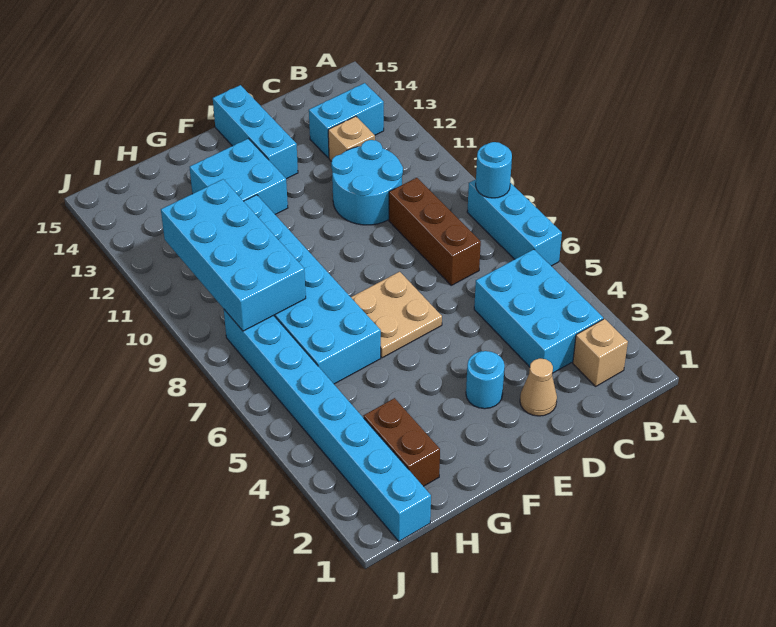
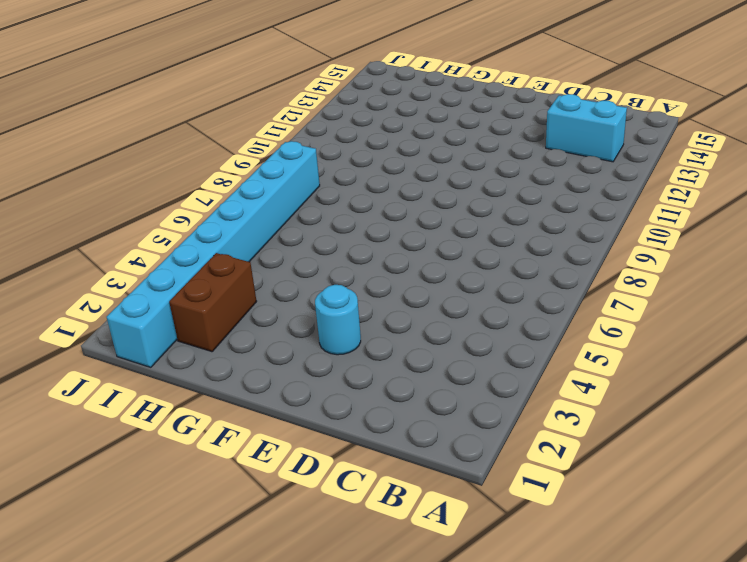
none -> cyan brick A6:A8 level 1
none -> tan brick B2 level 1
none -> cyan brick B3:C5 level 1

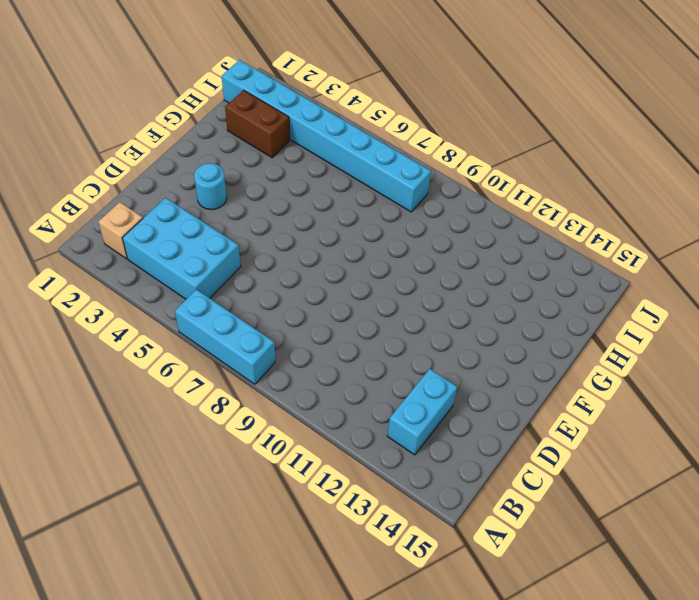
none -> brown brick C7:C9 level 1
none -> cyan round brick C10:D11 level 1
none -> tan brick C12 level 1

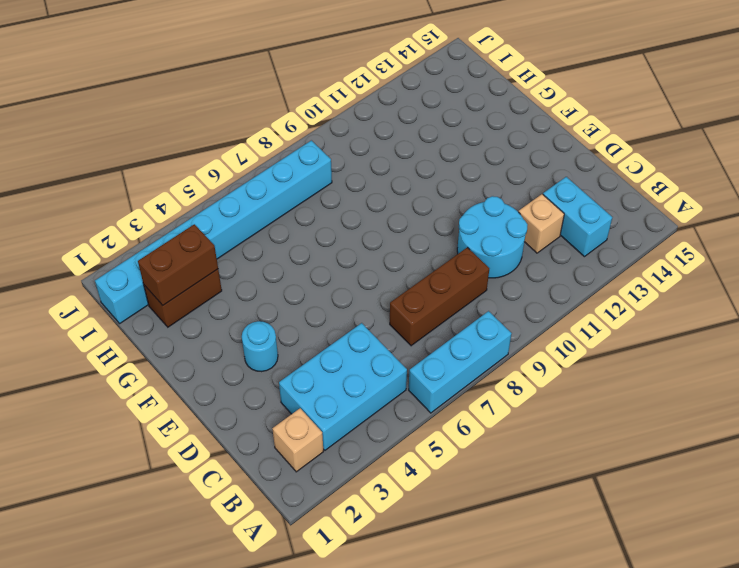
brown brick H2:H3 level 2 -> none
none -> tan cone D2 level 1
none -> tan plate E6:F7 level 1
none -> cyan brick E13:E15 level 1

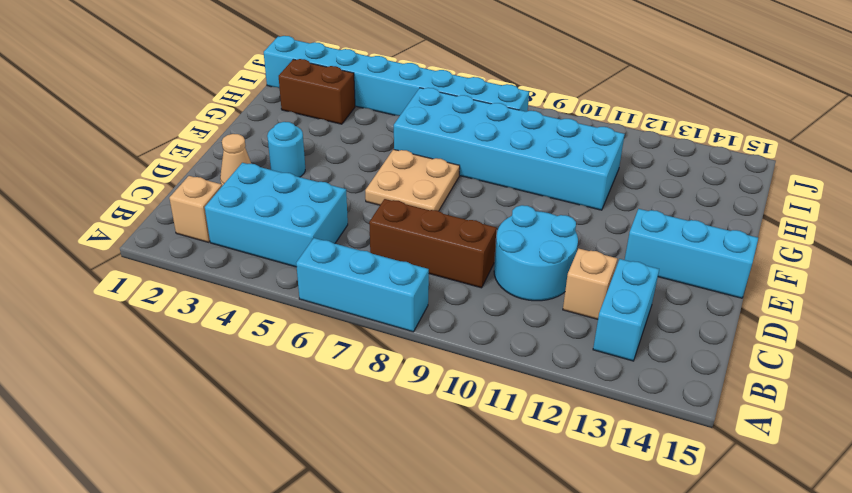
none -> cyan brick F12:G13 level 1
none -> cyan round brick A8 level 2
none -> cyan brick H8:I11 level 2

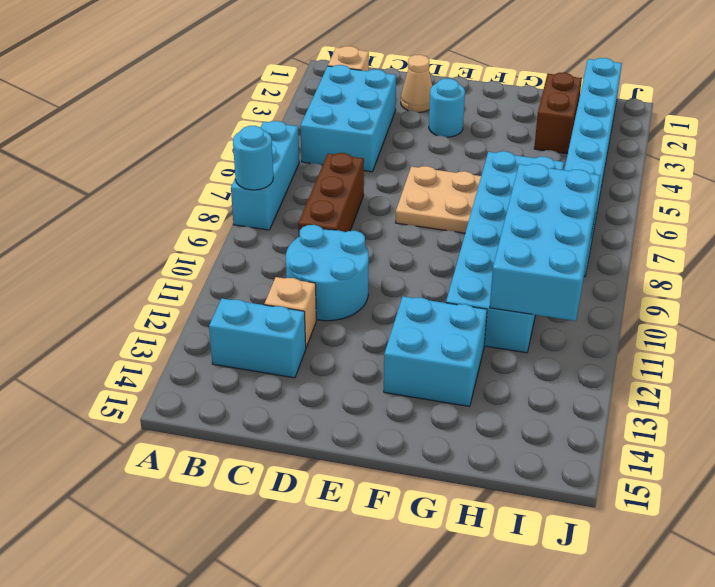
none -> cyan brick E13:E15 level 1

